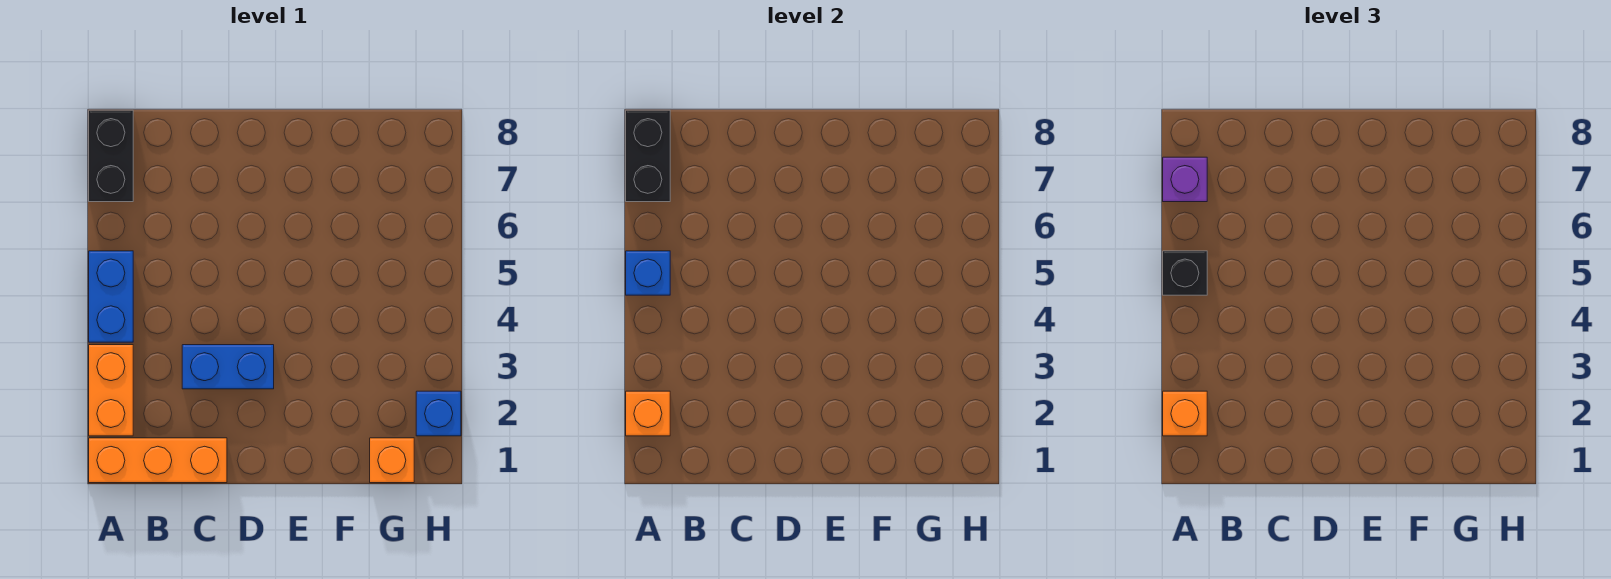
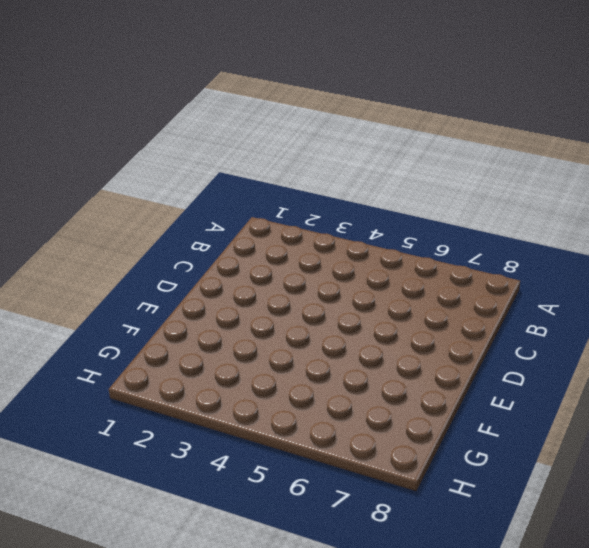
none -> orange brick A1:C1 level 1
none -> orange brick A2:A3 level 1
none -> blue brick A4:A5 level 1

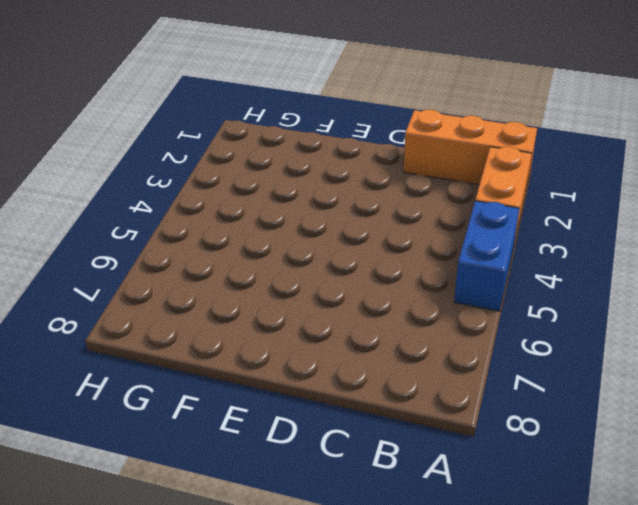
none -> black brick A7:A8 level 1
none -> blue brick C3:D3 level 1
none -> orange brick G1 level 1

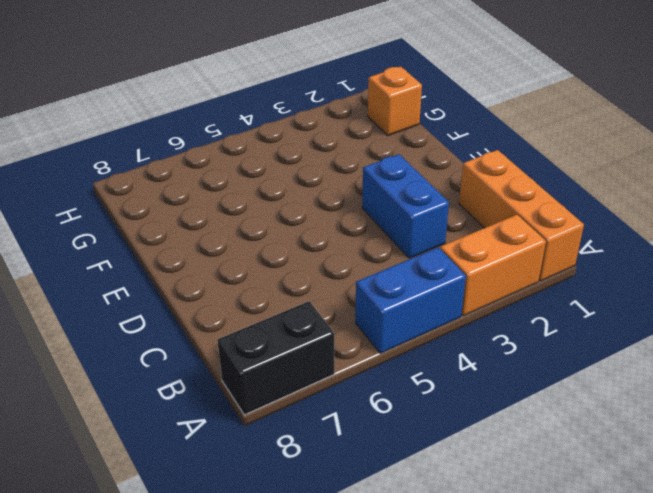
none -> blue brick H2 level 1
none -> orange brick A2 level 2
none -> blue brick A5 level 2

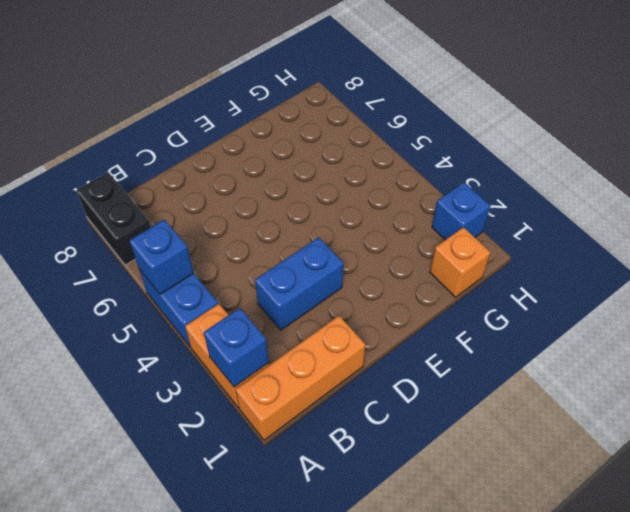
blue brick A2 level 2 -> orange brick A2 level 2
none -> black brick A7:A8 level 2
none -> orange brick A2 level 3
none -> black brick A5 level 3

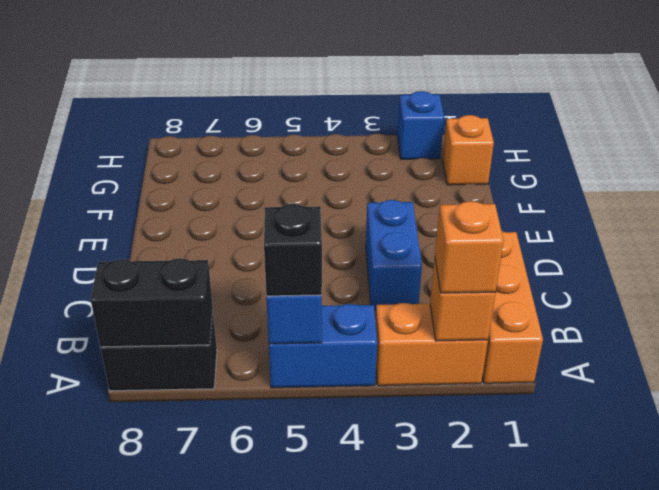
none -> purple brick A7 level 3

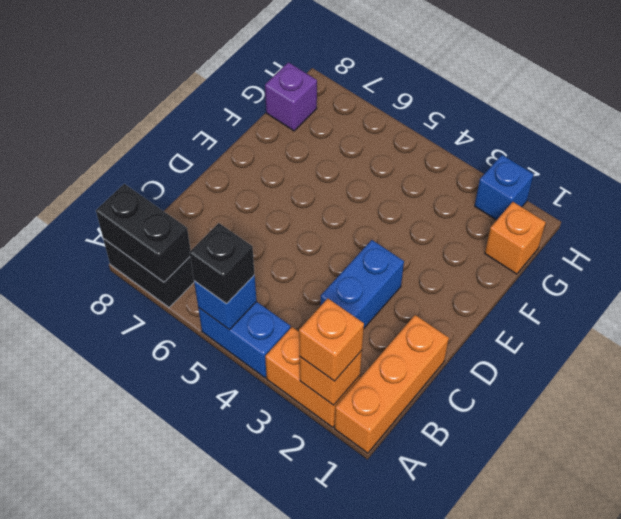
purple brick G8 level 1 -> purple brick A7 level 3

